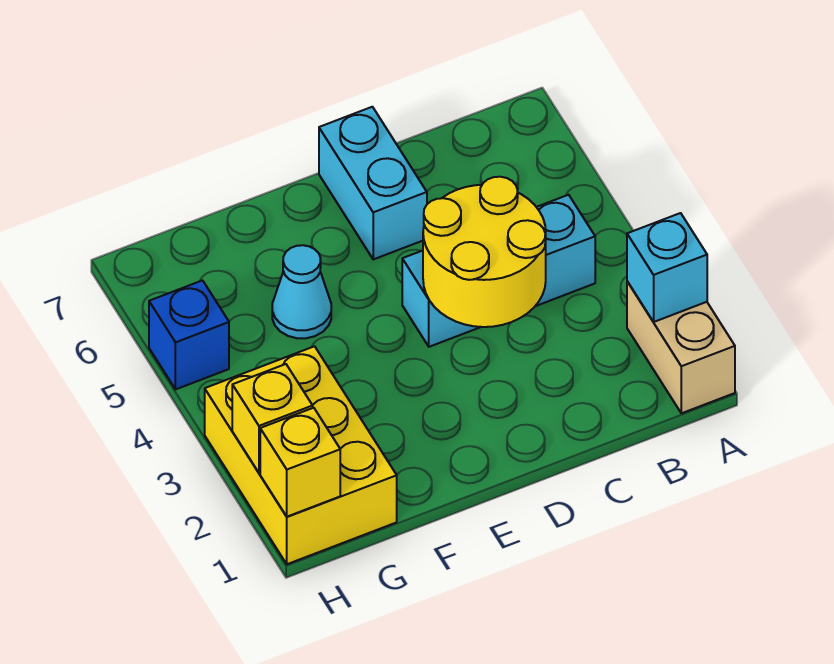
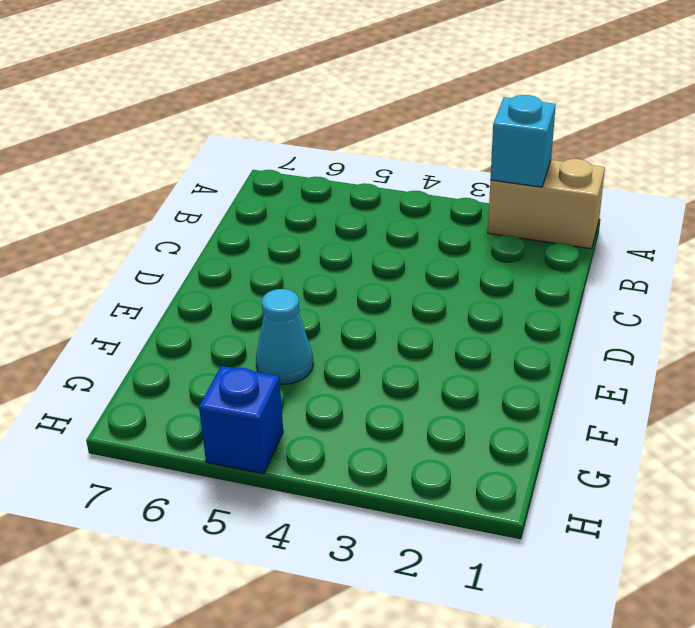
none -> cyan brick B4:D4 level 1
none -> cyan brick D6:D7 level 1

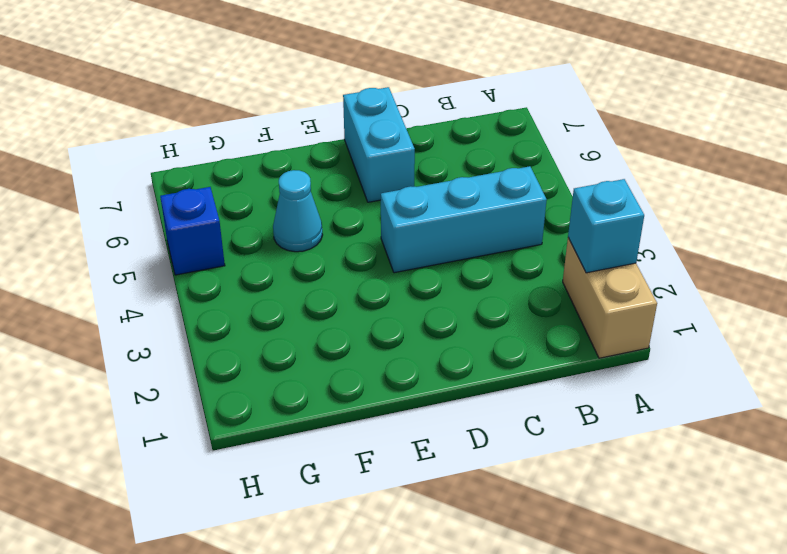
none -> yellow brick G1:H3 level 1
none -> yellow round brick C3:D4 level 2

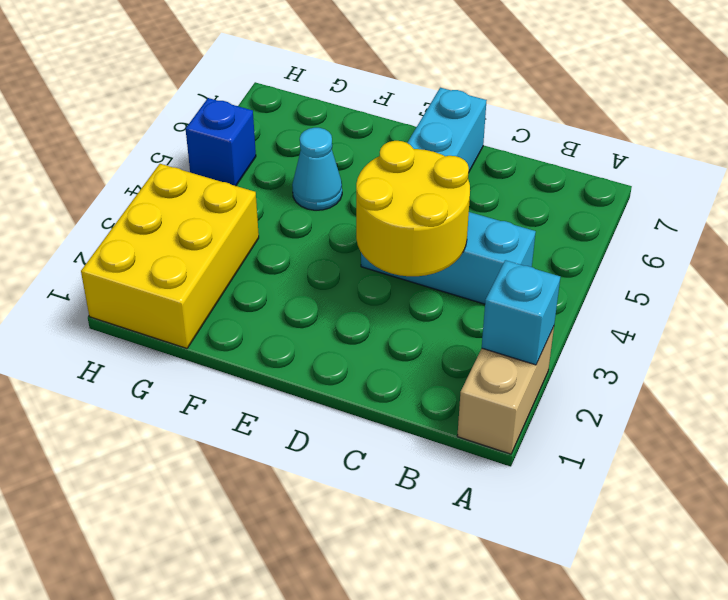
none -> yellow brick H1 level 2
none -> yellow brick H2 level 2

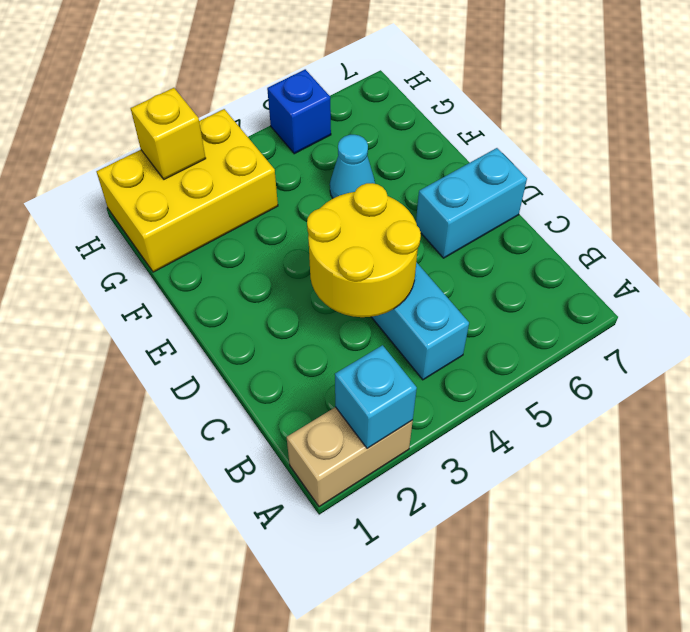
none -> yellow brick H1 level 2

